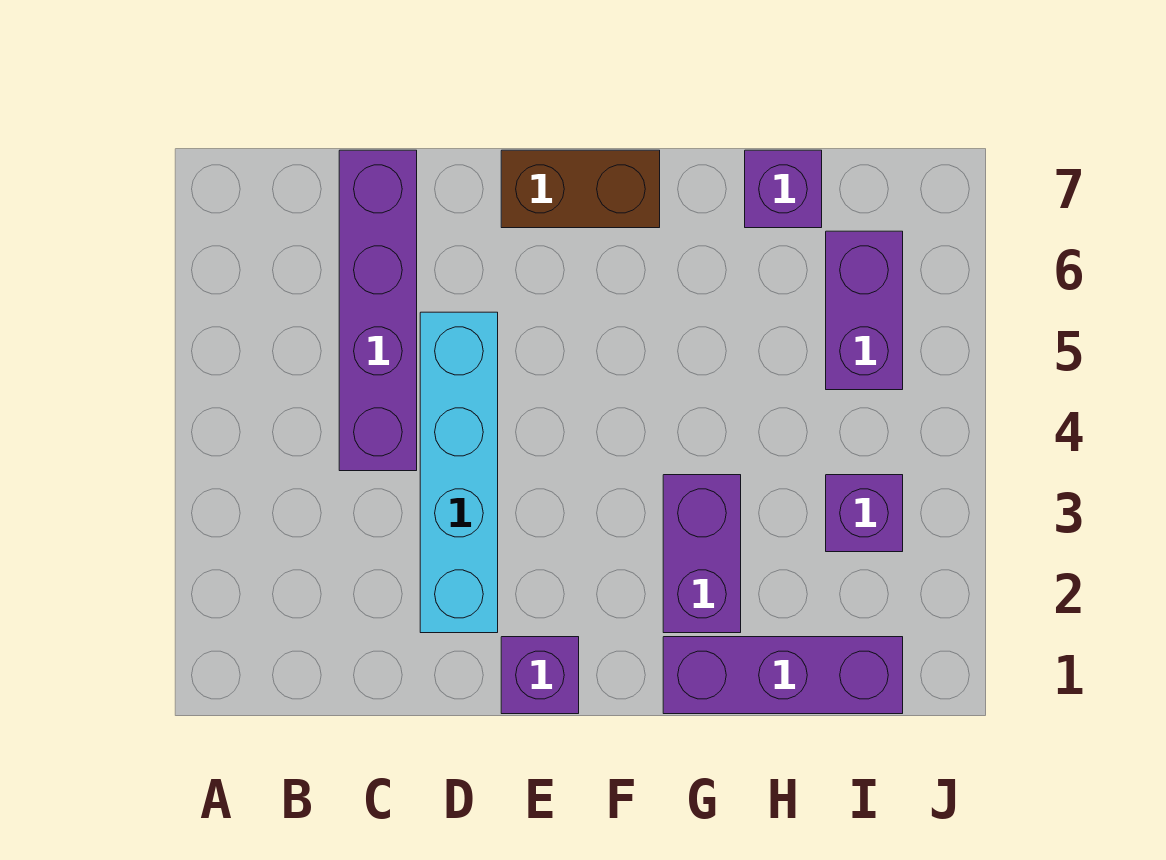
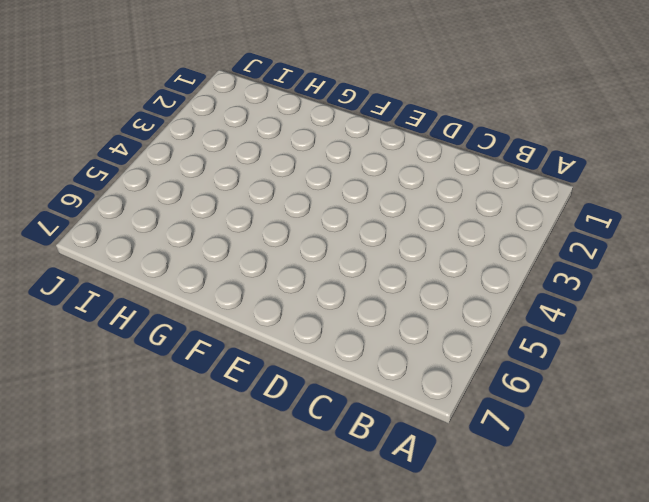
none -> purple brick C4:C7 level 1
none -> cyan brick D2:D5 level 1

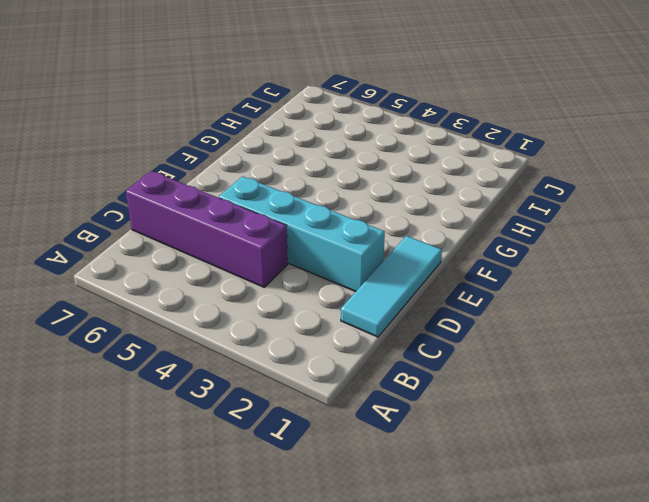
cyan tile C1:E1 level 1 -> purple brick E1 level 1
none -> brown brick E7:F7 level 1
none -> purple brick G1:I1 level 1

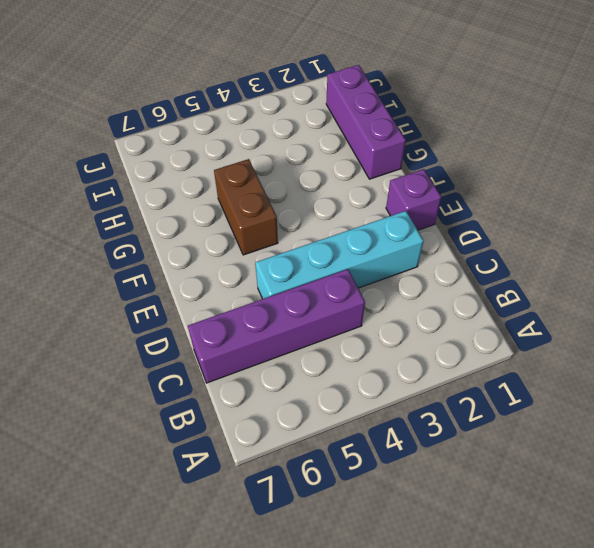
brown brick F5:G5 level 1 -> brown brick E7:F7 level 1
none -> purple brick G2:G3 level 1
none -> purple brick H7 level 1

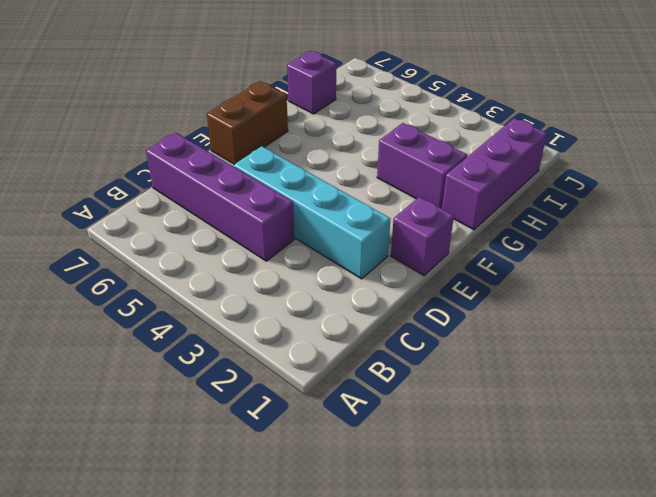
none -> purple brick I3 level 1
none -> purple brick I5:I6 level 1

